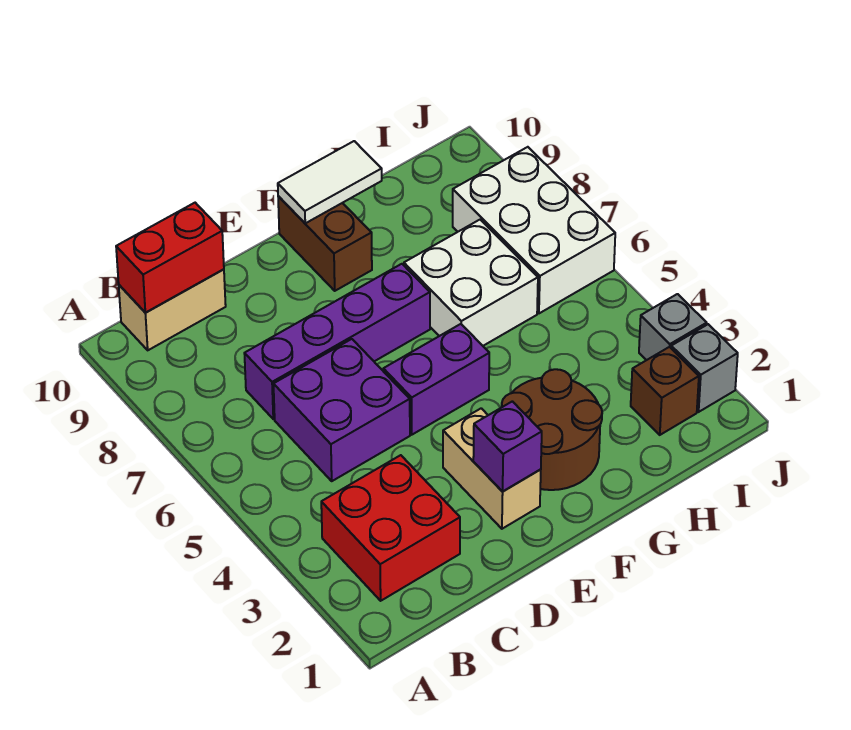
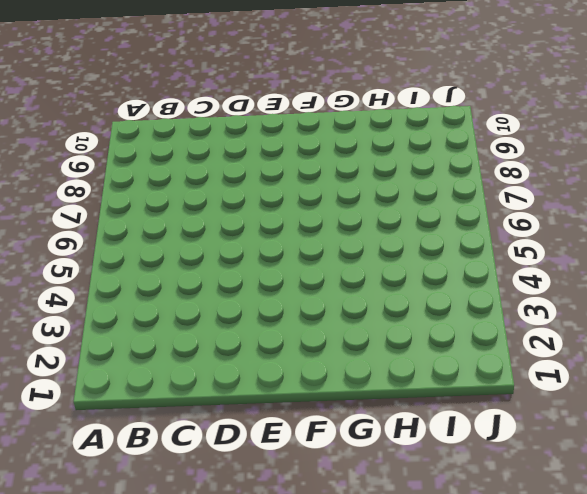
none -> red brick B2:C3 level 1
none -> tan brick B10:C10 level 1
none -> purple brick C5:D6 level 1

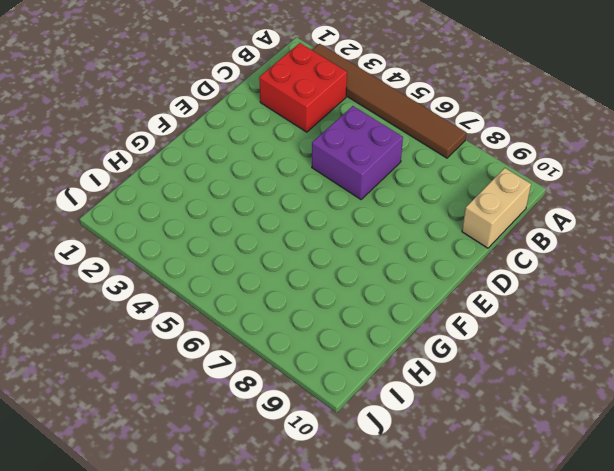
brown tile A2:A7 level 1 -> none
none -> purple brick C7:F7 level 1
none -> tan brick E2:E3 level 1
none -> purple brick E5:F5 level 1

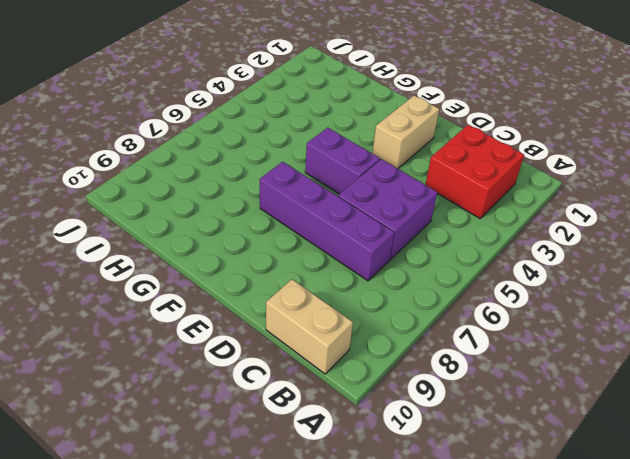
none -> brown round brick F2:G3 level 1
none -> brown brick F9:F10 level 1
none -> white brick G6:H7 level 1

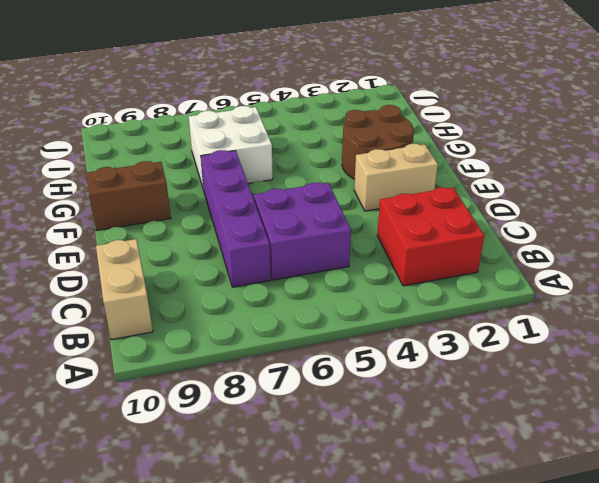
none -> purple brick E5:F5 level 1
none -> brown brick I2 level 1
none -> white brick I6:J8 level 1

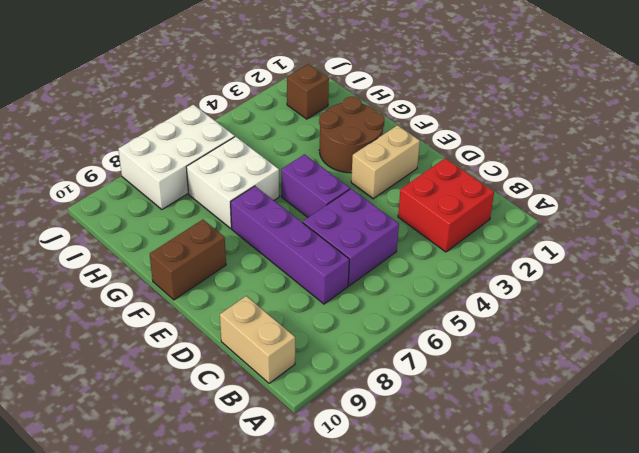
none -> grey brick J2 level 1
none -> grey brick J3 level 1
none -> red brick B10:C10 level 2

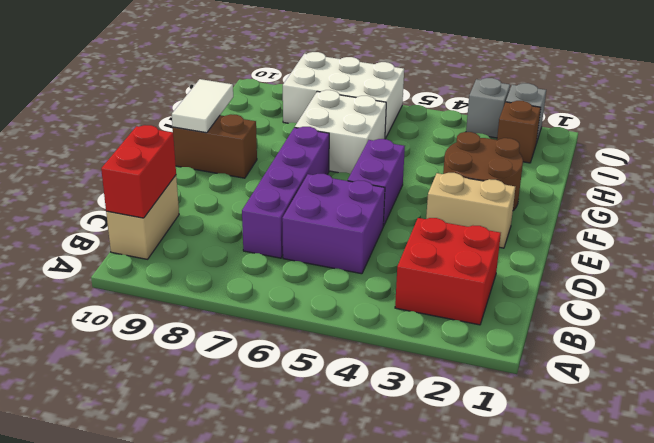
none -> purple brick E2 level 2

